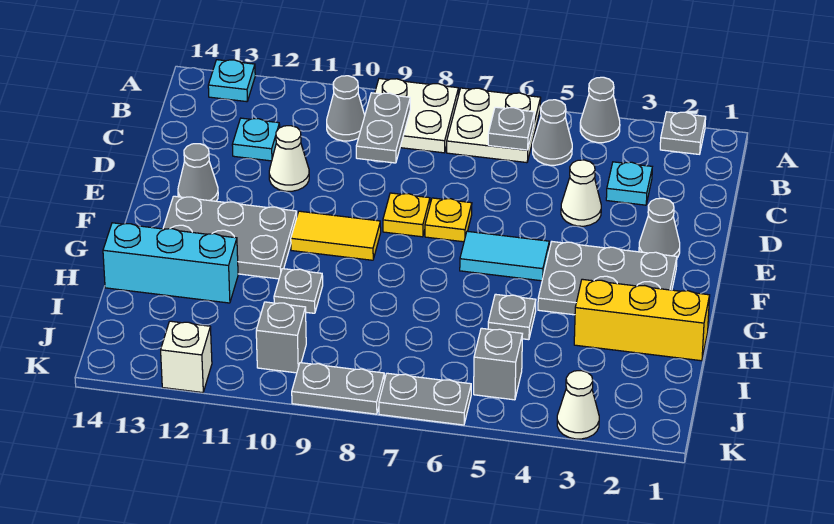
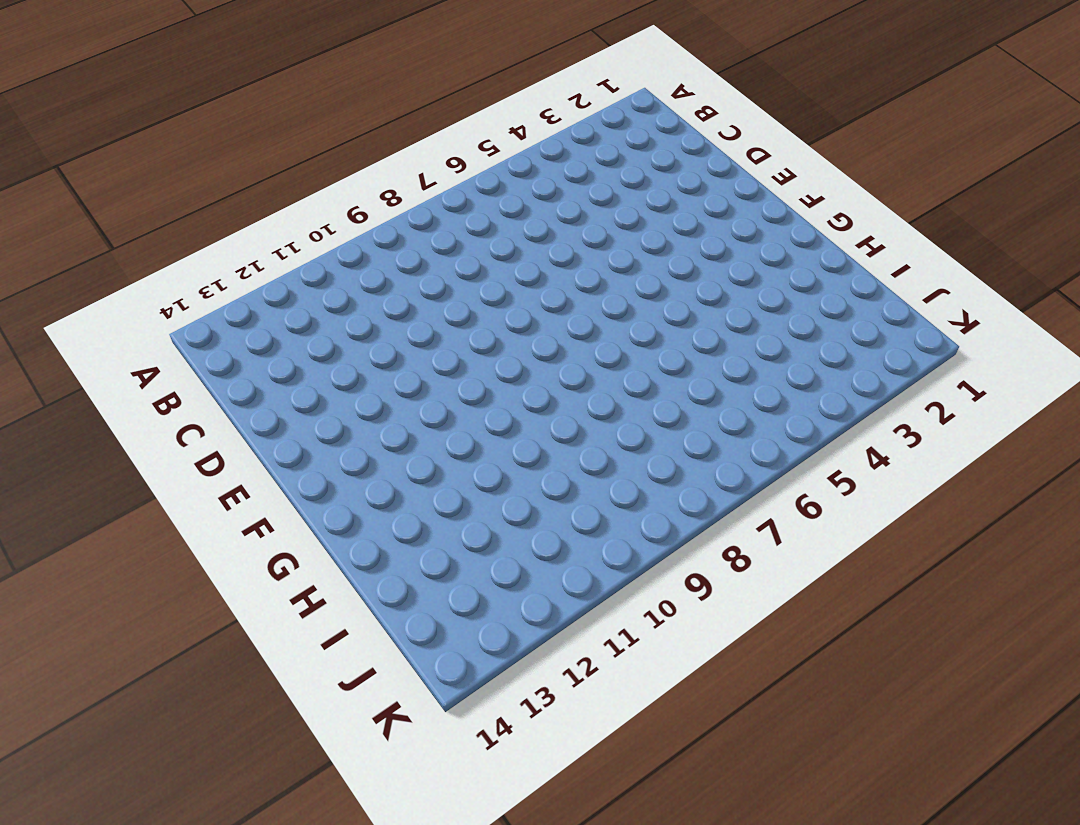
none -> grey plate A2 level 1
none -> grey cone A4 level 1
none -> white plate A6:B7 level 1
none -> white plate A8:B9 level 1

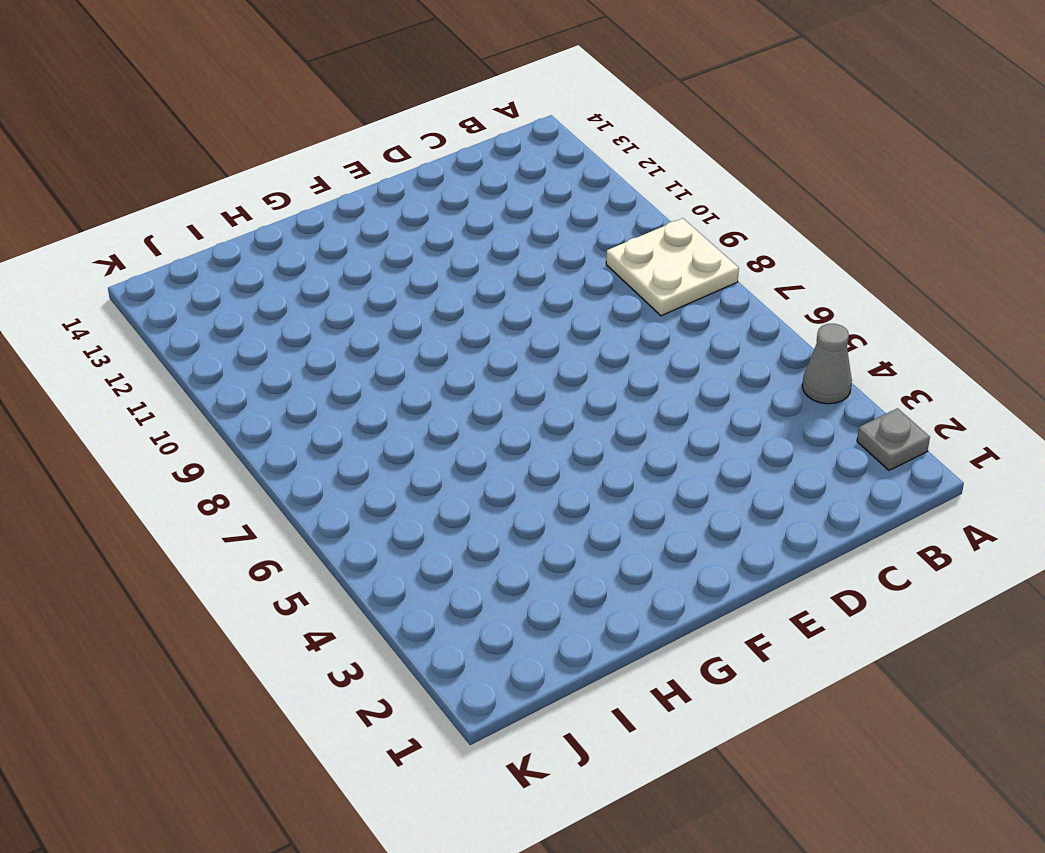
none -> white plate A6:B7 level 1
none -> cyan plate A13 level 1
none -> grey cone B5 level 1
none -> grey cone B10 level 1

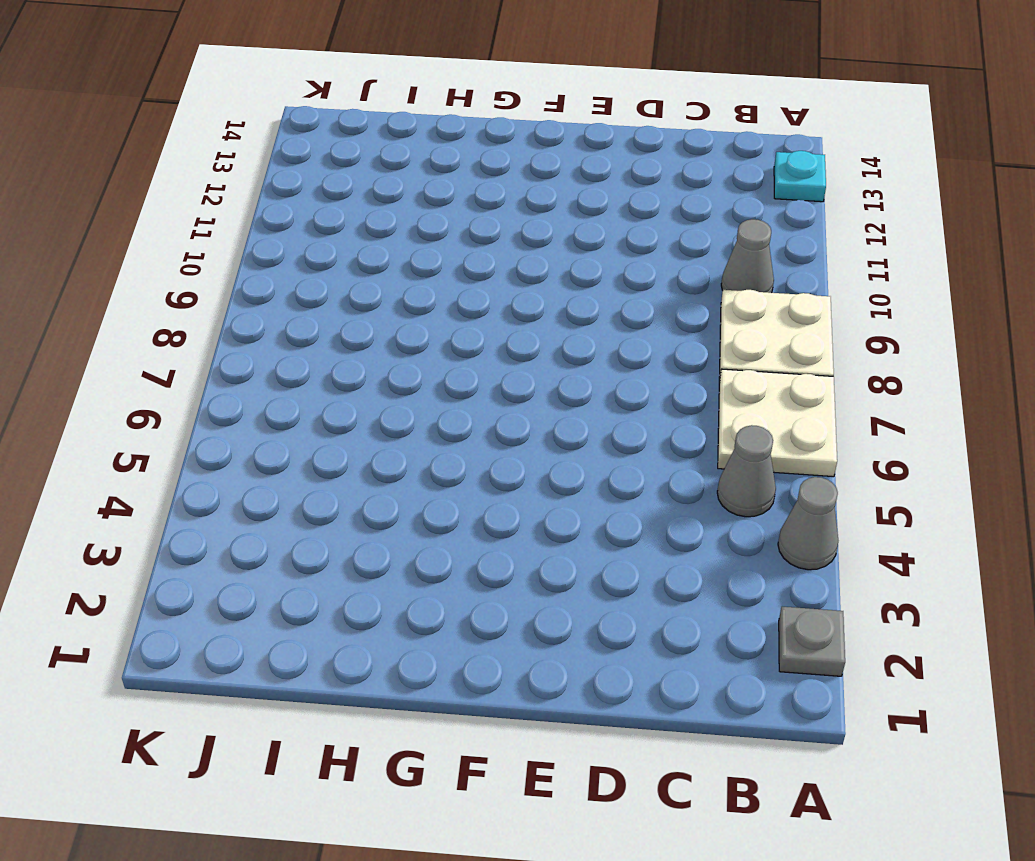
none -> cyan plate C3 level 1
none -> cyan plate C12 level 1
none -> white cone D4 level 1
none -> white cone D11 level 1

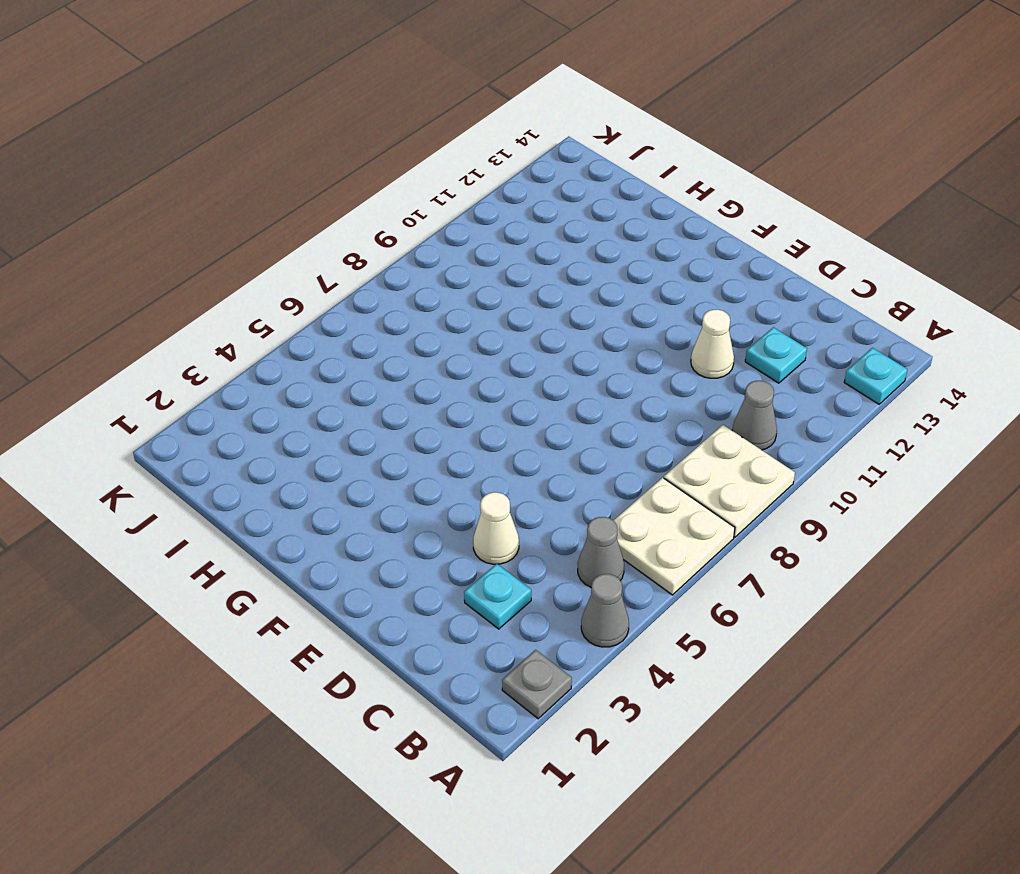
none -> grey cone E2 level 1
none -> yellow plate E7 level 1
none -> yellow plate E8 level 1
none -> grey cone E13 level 1

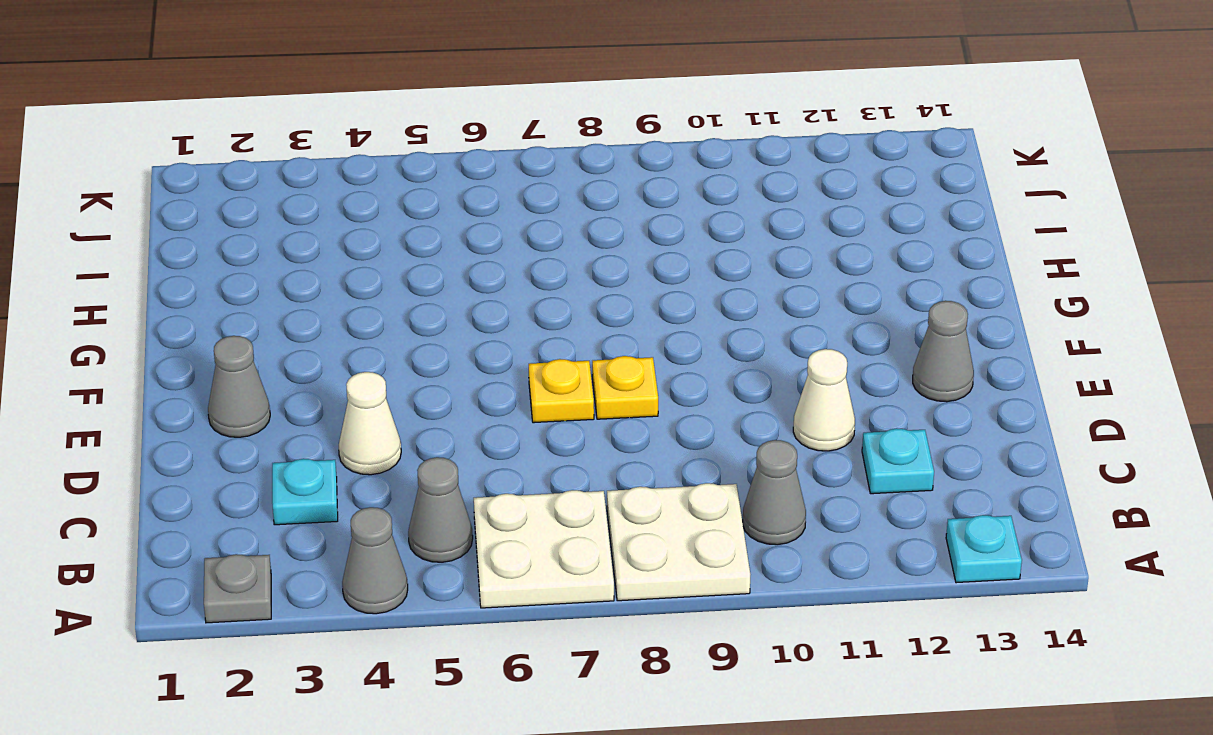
none -> grey plate F2:G4 level 1
none -> cyan tile F5:F6 level 1
none -> yellow tile F9:F10 level 1
none -> grey plate F11:G13 level 1

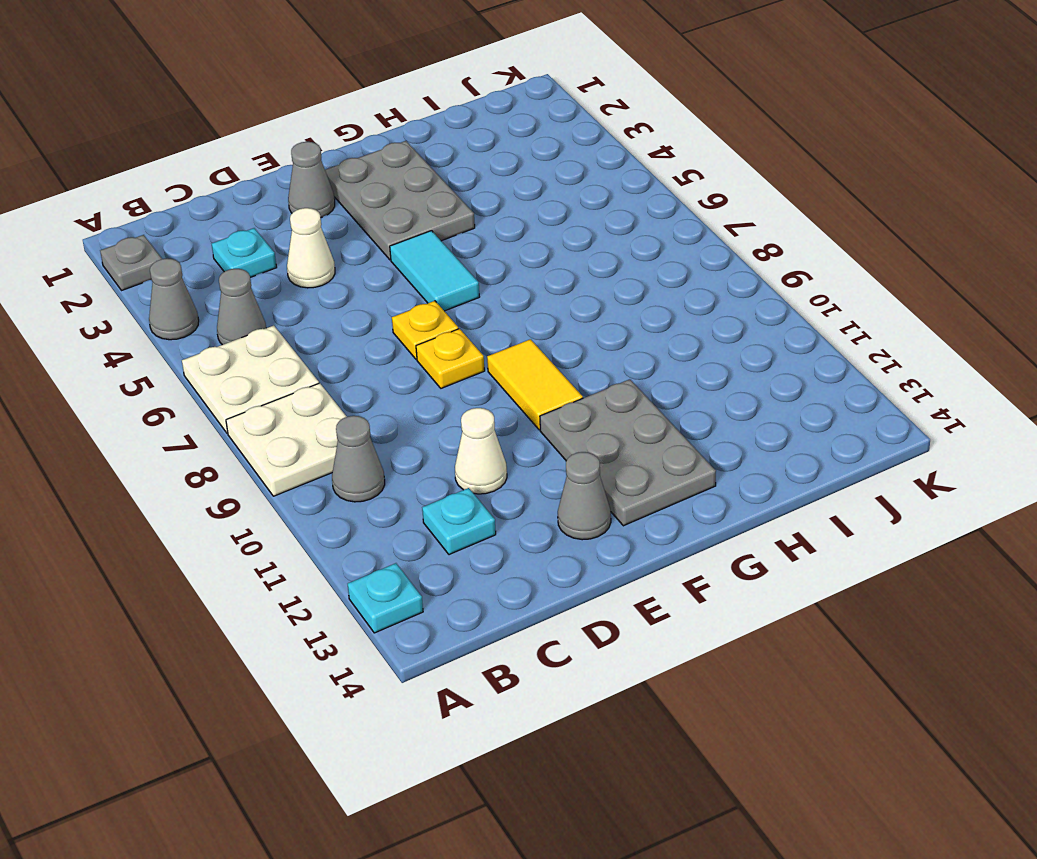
none -> yellow brick H1:H3 level 1
none -> grey plate H5 level 1
none -> grey plate H10 level 1
none -> cyan brick H12:H14 level 1

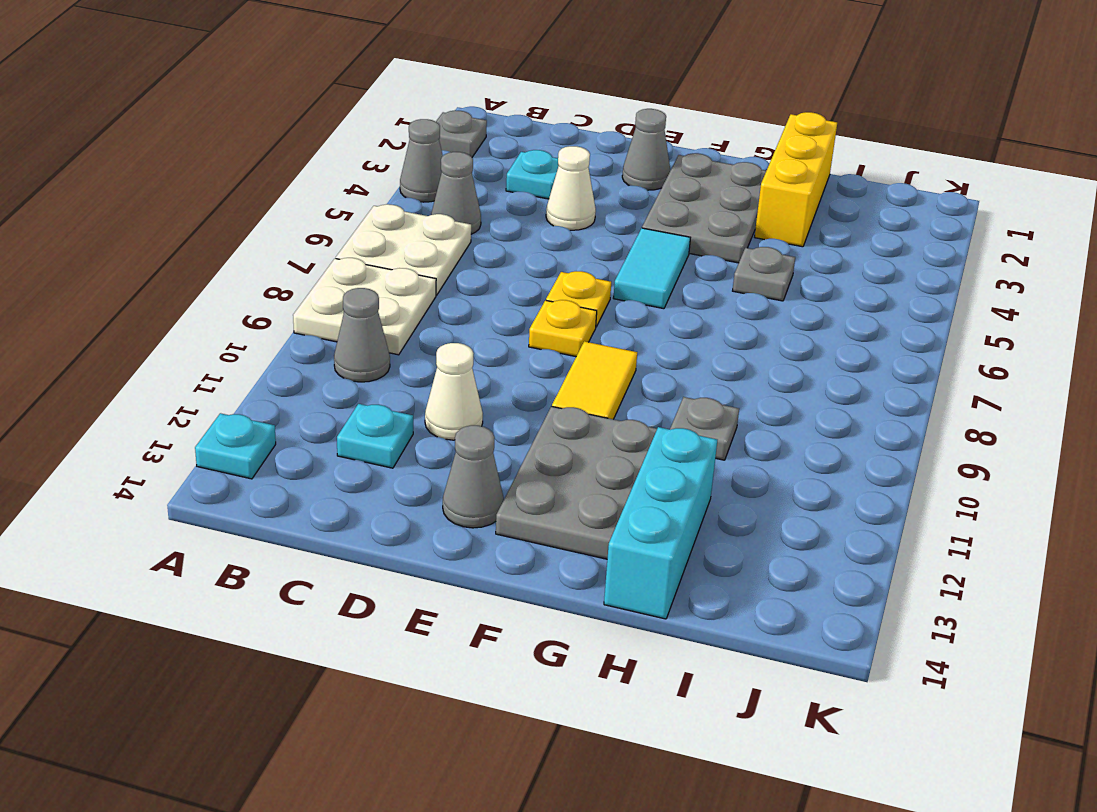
none -> grey brick J5 level 1
none -> grey brick J10 level 1
none -> white cone K3 level 1
none -> grey plate K6:K7 level 1

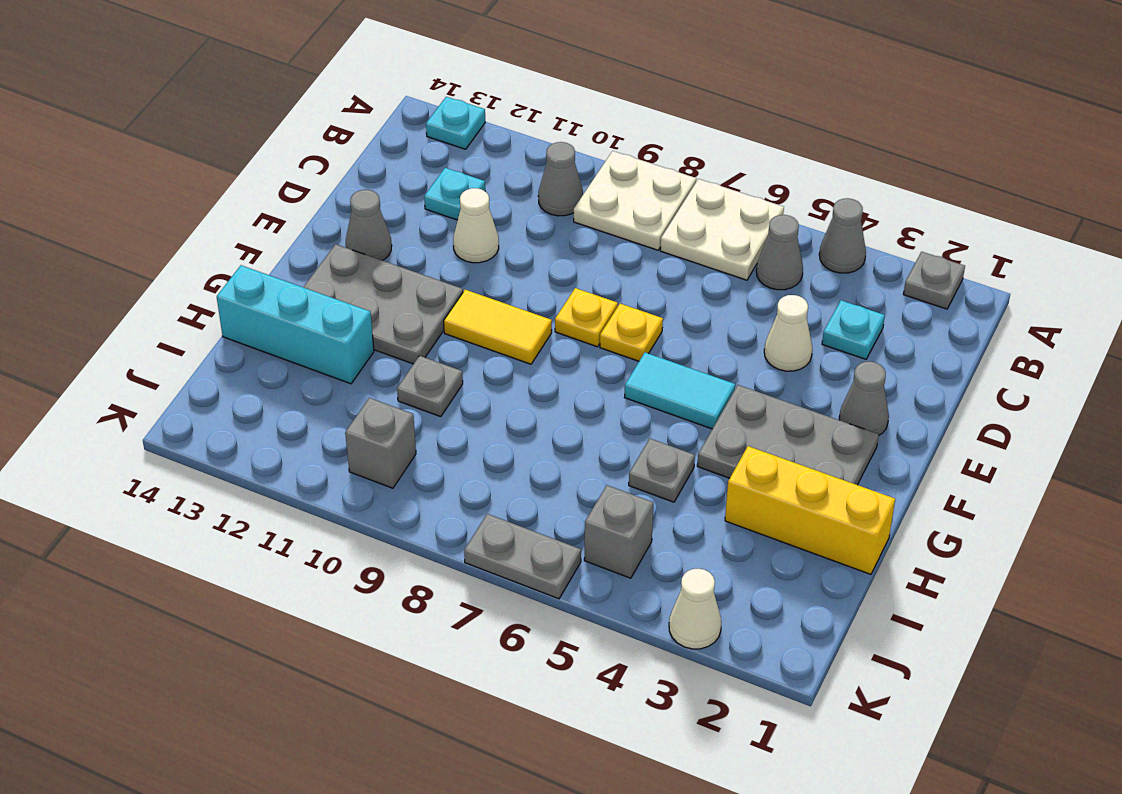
none -> grey plate K8:K9 level 1
none -> white brick K12 level 1
none -> grey plate B6 level 2
none -> grey plate B9:C9 level 2

